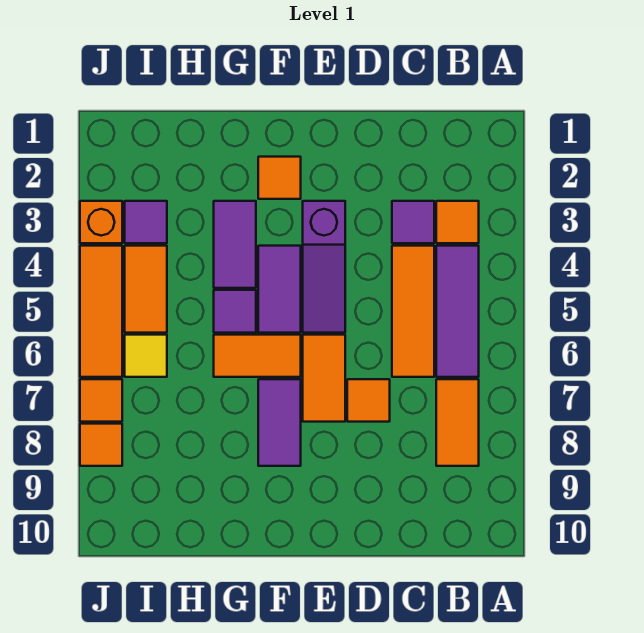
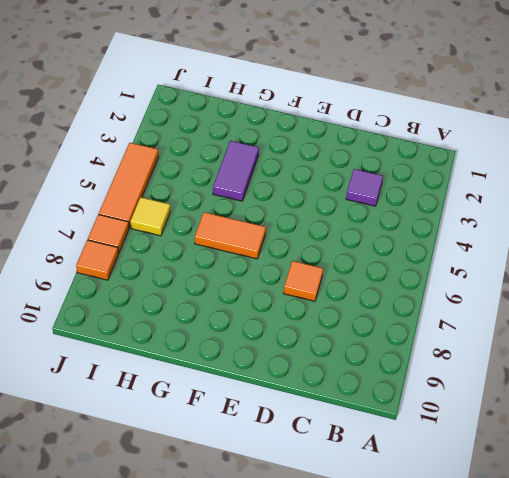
none -> orange tile B3 level 1
none -> purple tile B4:B6 level 1
none -> orange tile B7:B8 level 1

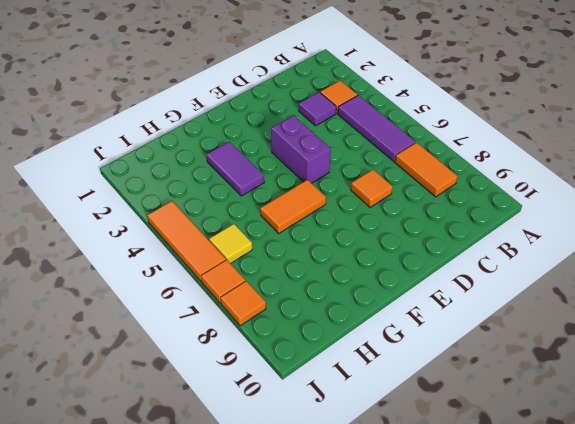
purple brick E4:E5 level 1 -> purple slope E3:E5 level 1 top 3
none -> orange tile C4:C6 level 1
none -> orange tile E6:E7 level 1
none -> orange tile F2 level 1

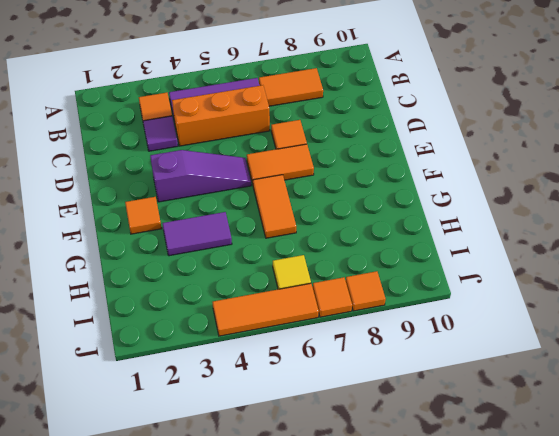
orange brick C4:C6 level 1 -> orange tile C4:C6 level 1
none -> purple tile F4:F5 level 1
none -> purple tile F7:F8 level 1
none -> purple tile G5 level 1

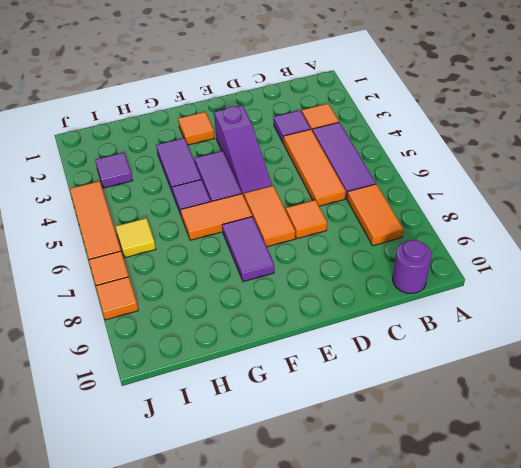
purple round brick B10 level 1 -> none
none -> orange tile I4:I5 level 1
none -> orange brick J3 level 1

